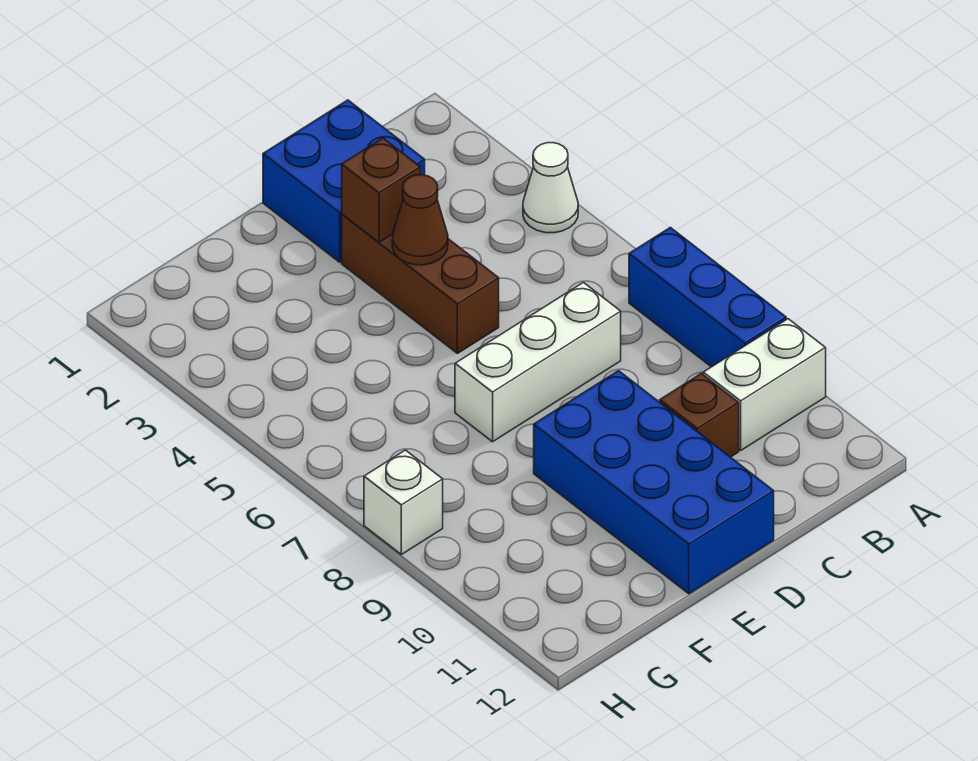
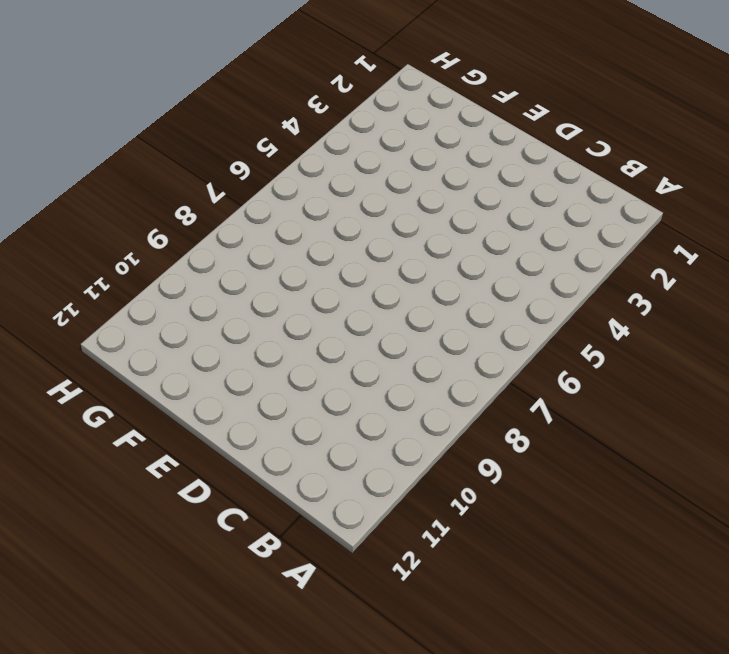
none -> white cone A4 level 1
none -> blue brick A7:A9 level 1

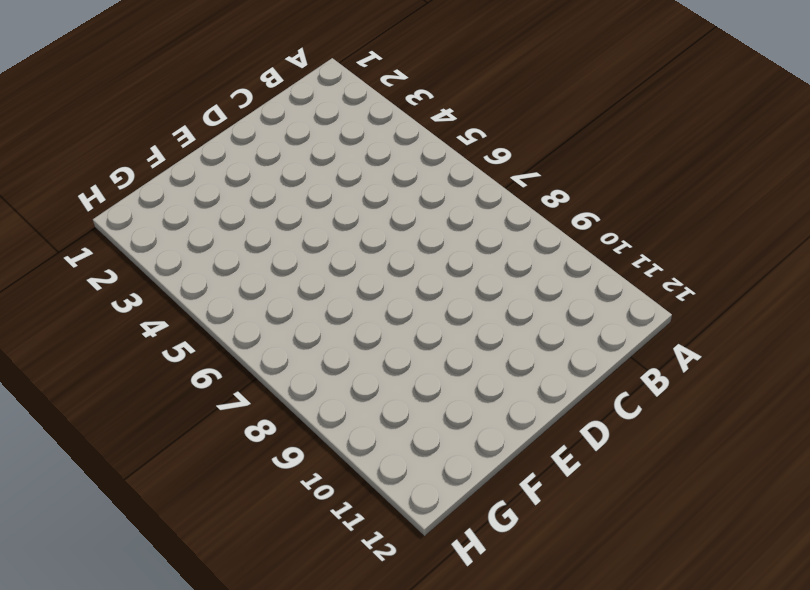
none -> white cone A4 level 1
none -> blue brick A7:A9 level 1

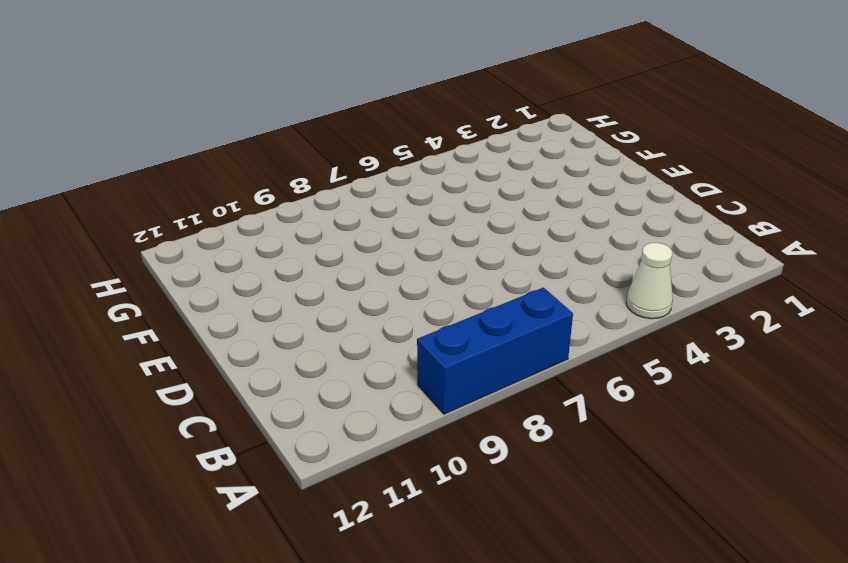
none -> white brick A10:B10 level 1
none -> blue brick C1:D2 level 1

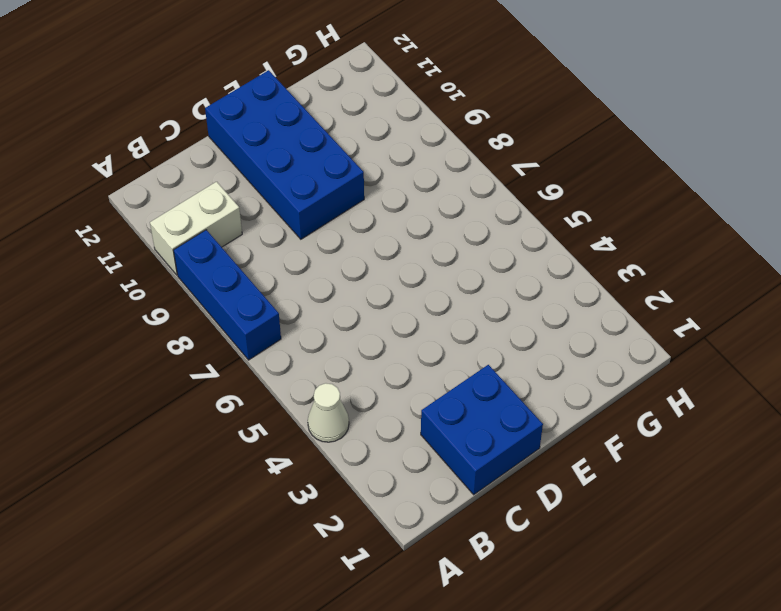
none -> white brick C7:E7 level 1
none -> brown brick C10 level 1

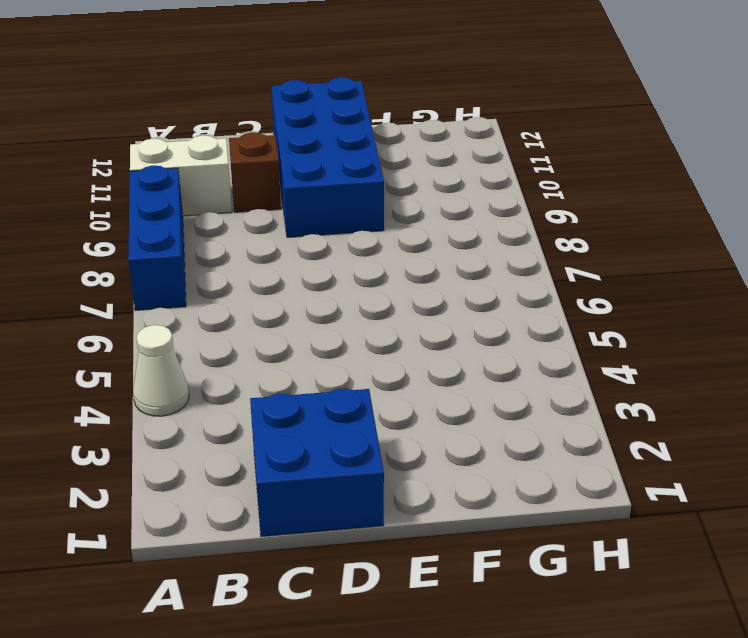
none -> white brick C7:E7 level 1
none -> brown brick D3:D5 level 1

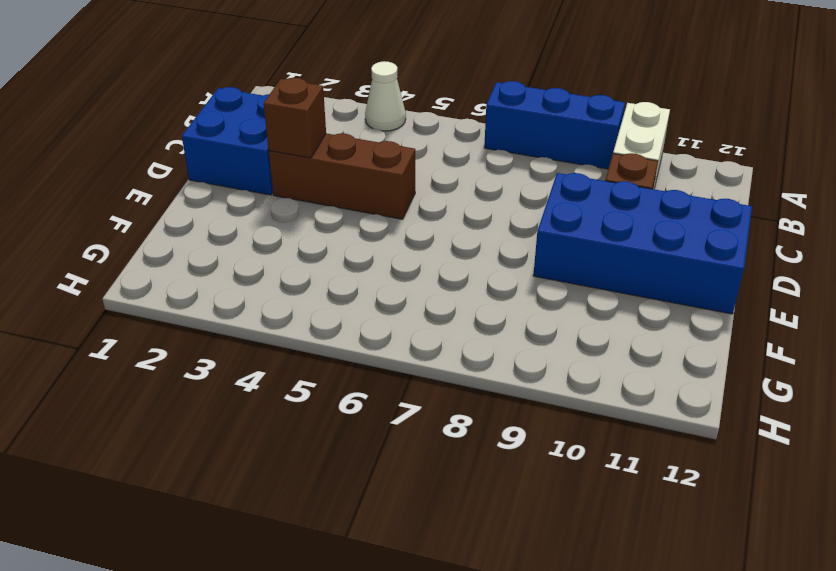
none -> white brick C7:E7 level 1
none -> white brick H8 level 1

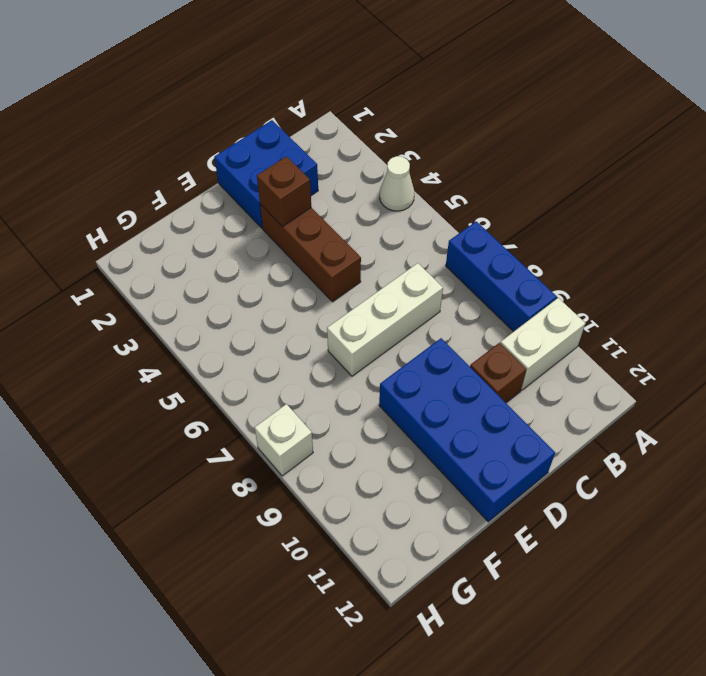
none -> brown cone D4 level 2

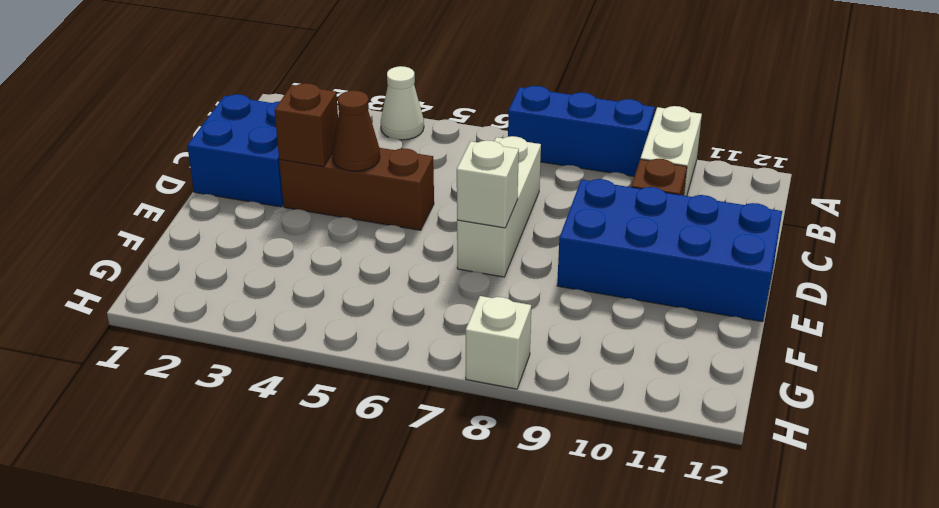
white brick E7 level 2 -> none

